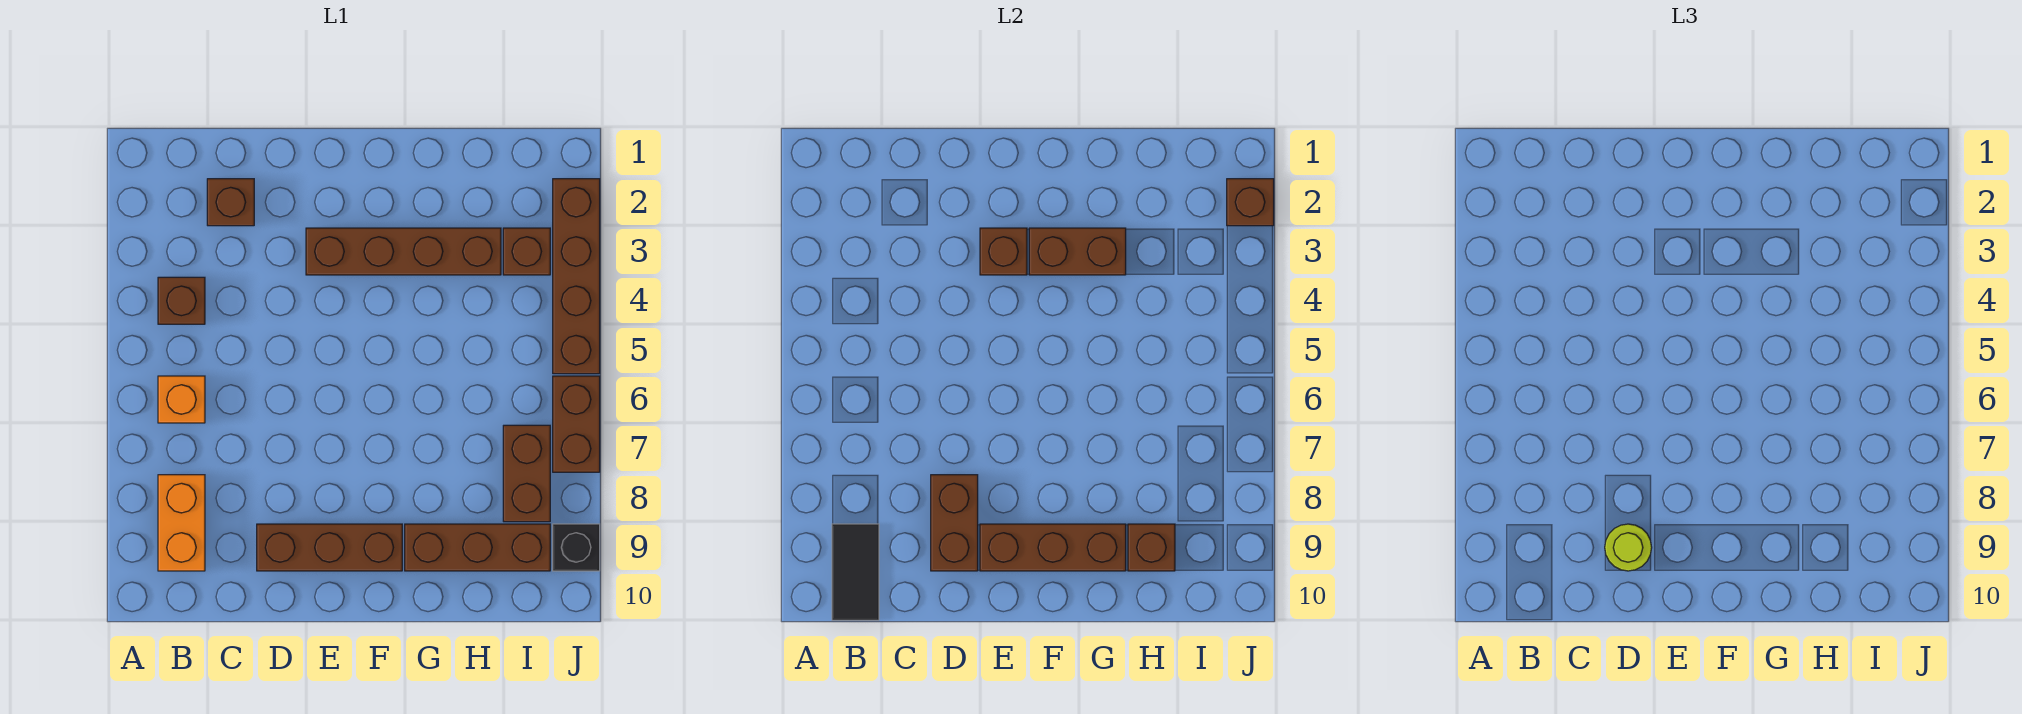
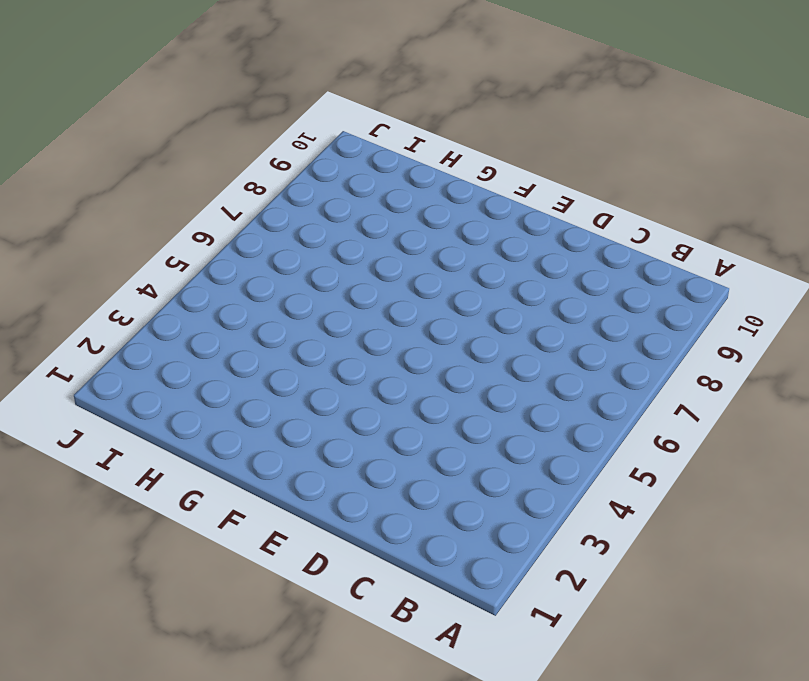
none -> brown brick B4 level 1
none -> orange brick B6 level 1
none -> orange brick B8:B9 level 1

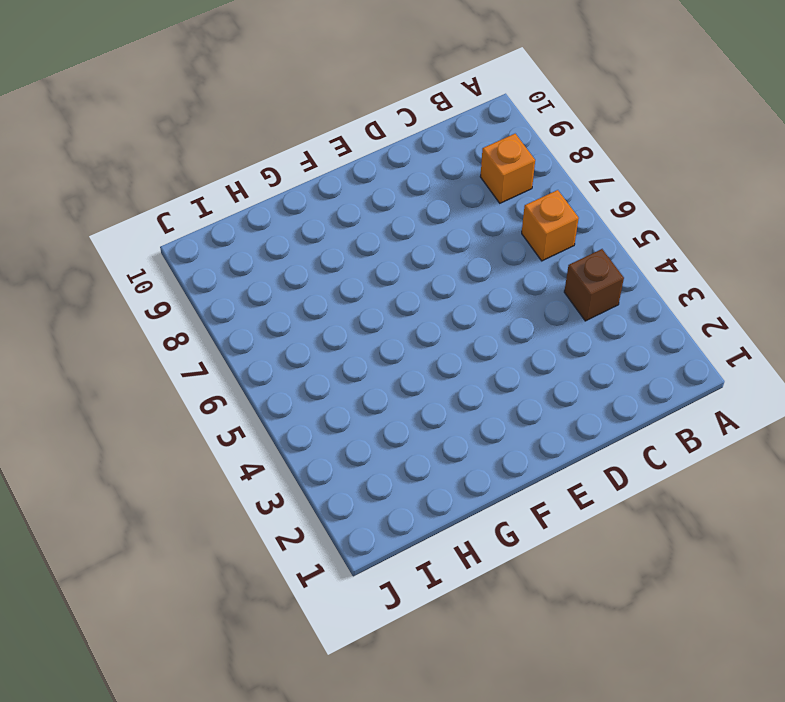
orange brick B8 level 1 -> orange brick B8:B9 level 1
none -> brown brick C2 level 1
none -> brown brick D9:F9 level 1
none -> brown brick E3:H3 level 1

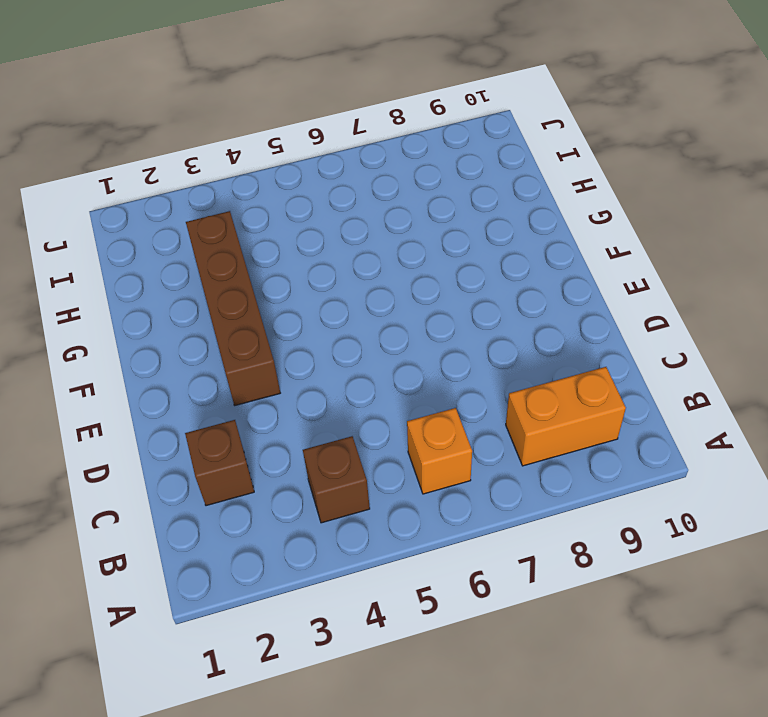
none -> brown brick D9:F9 level 1
none -> brown brick G9:I9 level 1
none -> brown brick I3 level 1

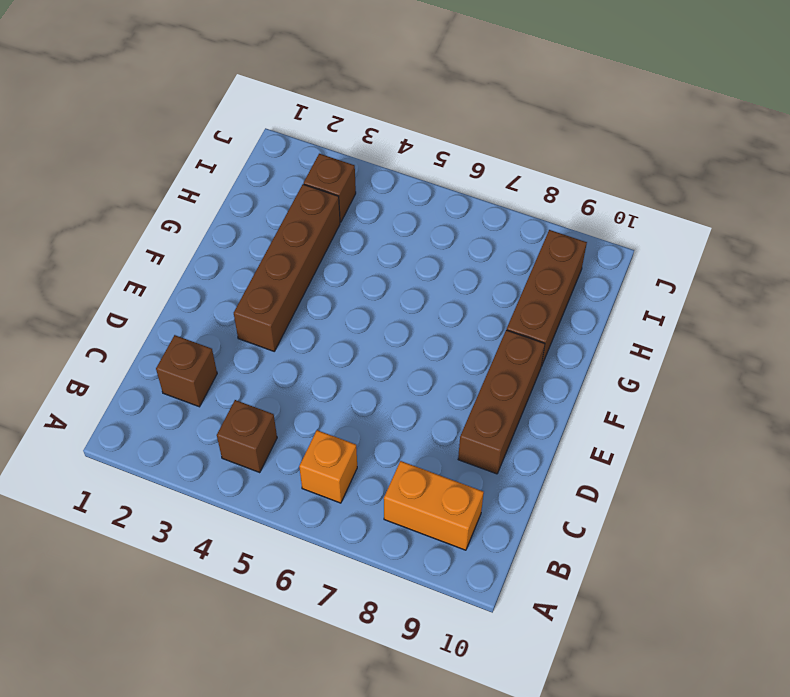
none -> brown brick I7:I8 level 1
none -> brown brick J2:J5 level 1
none -> brown brick J6:J7 level 1

